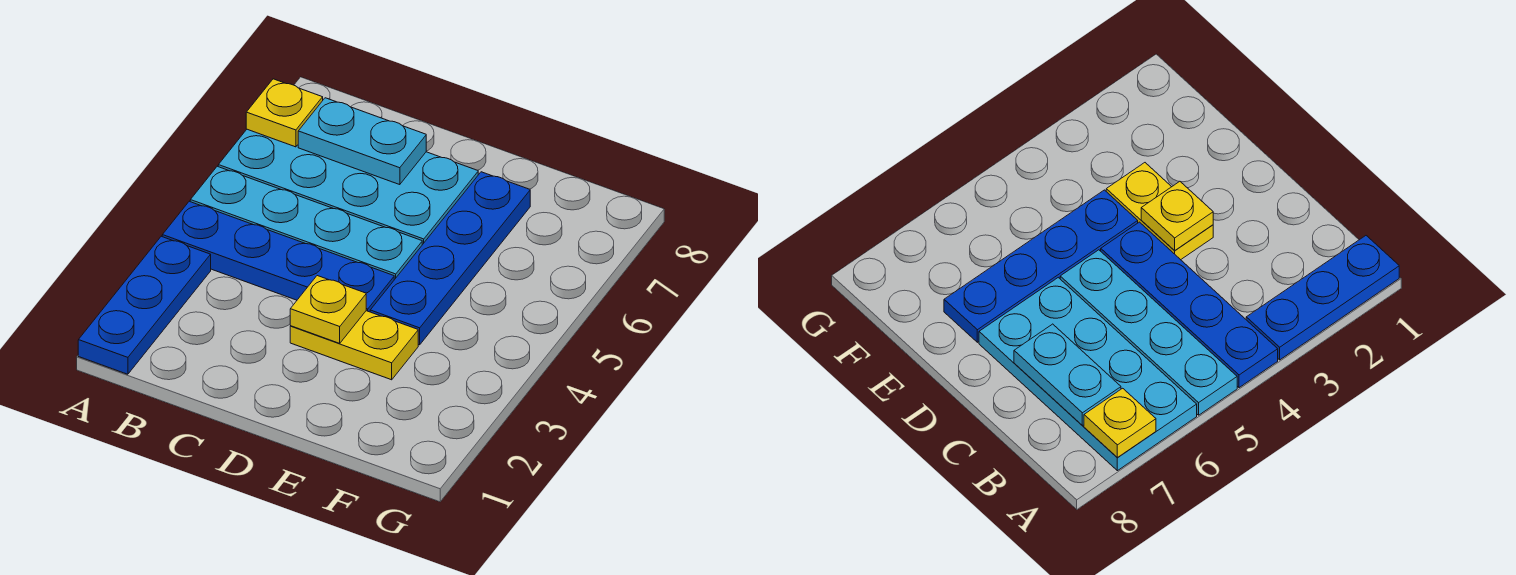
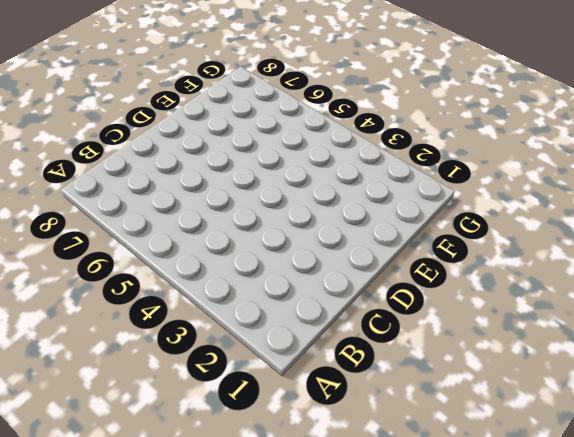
none -> blue plate A1:A3 level 1
none -> blue plate A4:D4 level 1

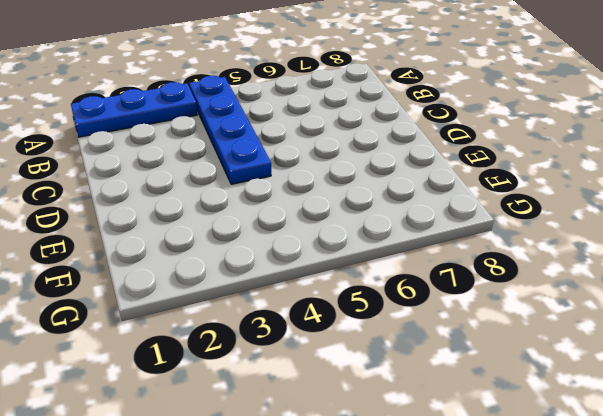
none -> cyan plate A5:D5 level 1
none -> cyan plate A6:D7 level 1

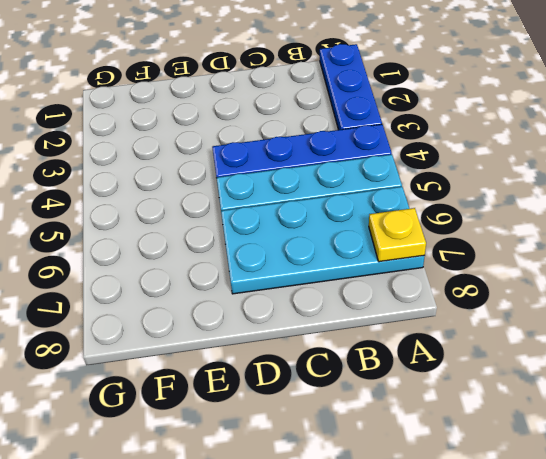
none -> yellow plate D3:E3 level 1
none -> blue plate E4:E7 level 1

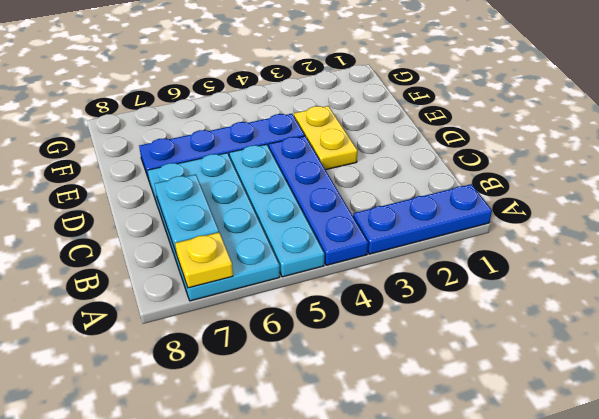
none -> yellow plate D3 level 2

